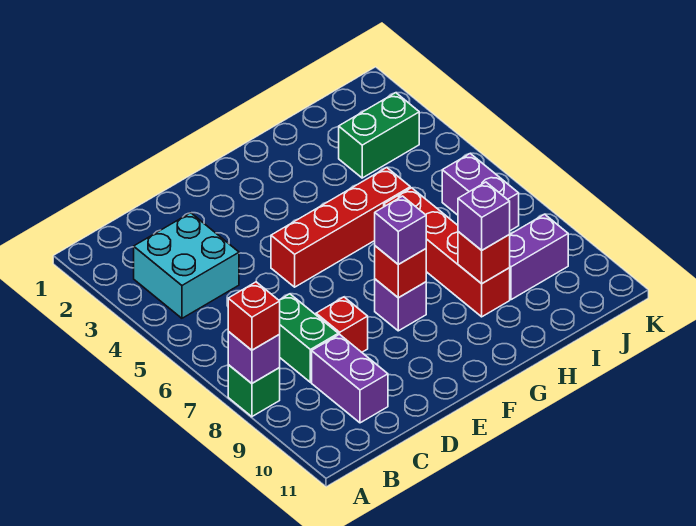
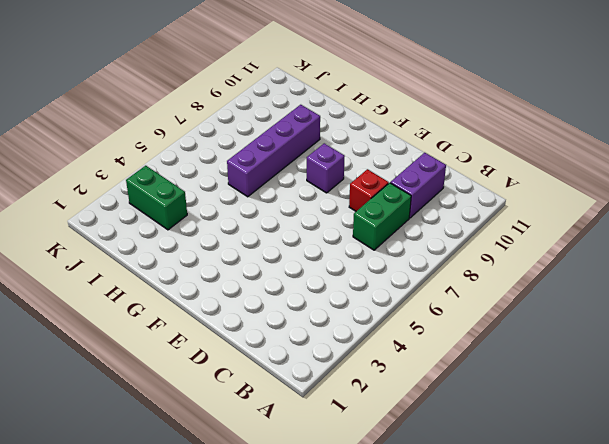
purple brick H6:H9 level 1 -> red brick H6:H9 level 1
none -> green brick A8 level 1
none -> cyan brick B3:C4 level 1
none -> red brick E5:H5 level 1

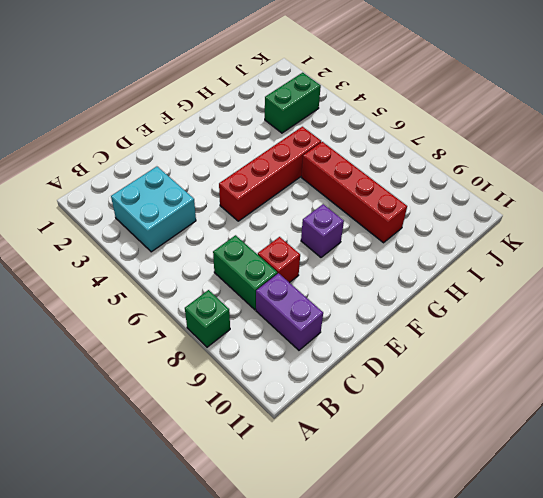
none -> purple brick I9:J9 level 1
none -> purple brick J6:J7 level 1
none -> purple brick A8 level 2

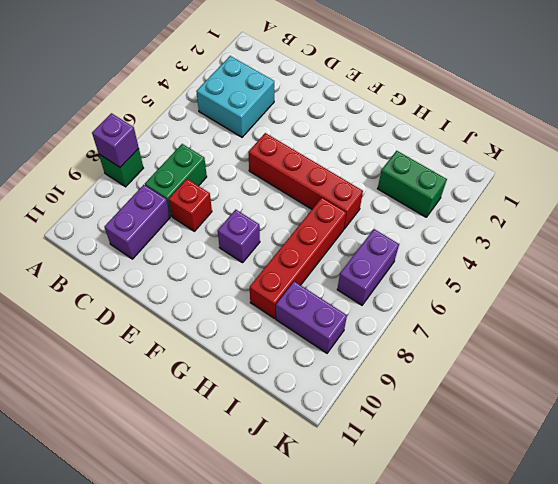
none -> red brick F8 level 2
none -> red brick H9 level 2
none -> red brick A8 level 3

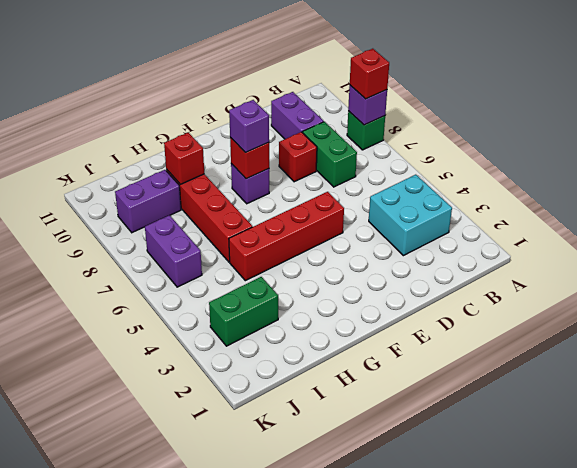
none -> purple brick H9 level 3

